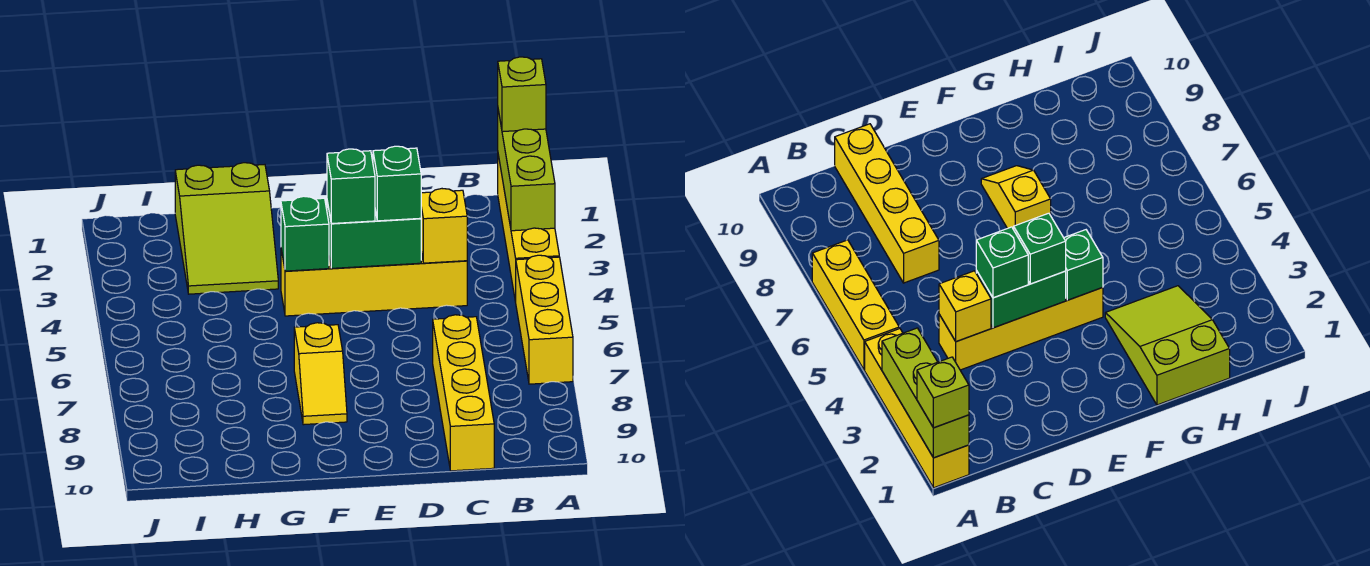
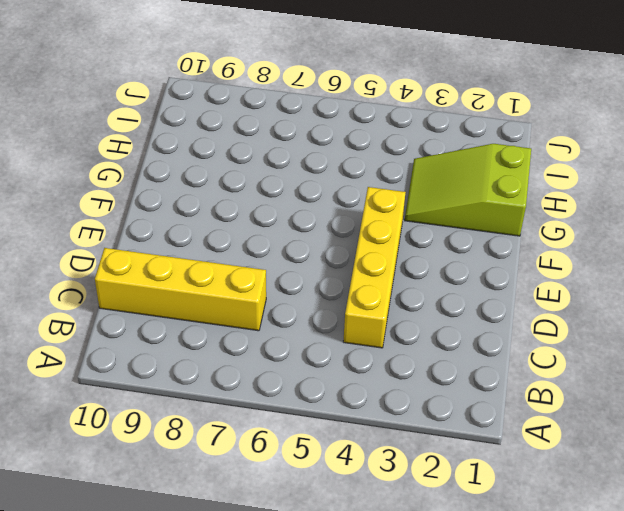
none -> yellow brick A1:A4 level 1
none -> yellow brick A5:A7 level 1
none -> yellow slope F7:F8 level 1 top 7

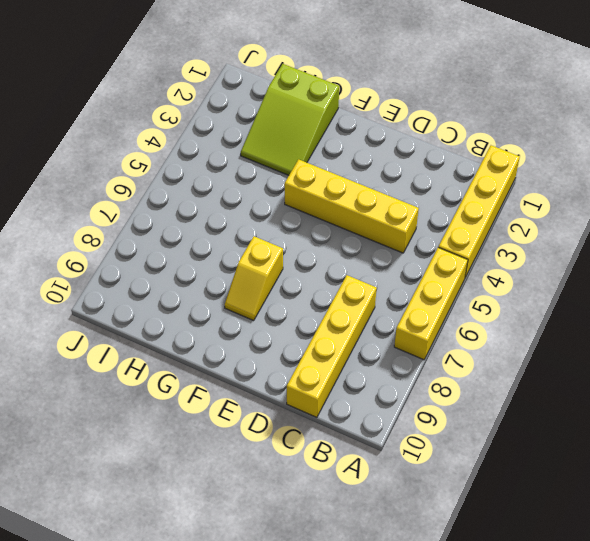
none -> lime brick A1:A3 level 2
none -> yellow brick C4 level 2
none -> green brick D4:E4 level 2

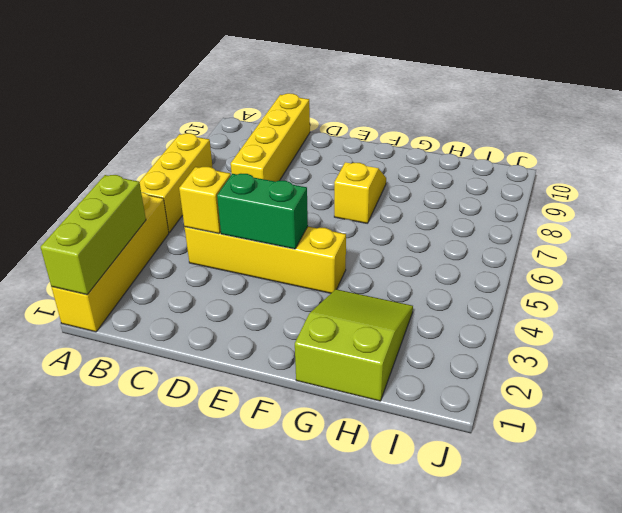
none -> green brick F4 level 2
none -> lime brick A1 level 3
none -> green brick D4 level 3

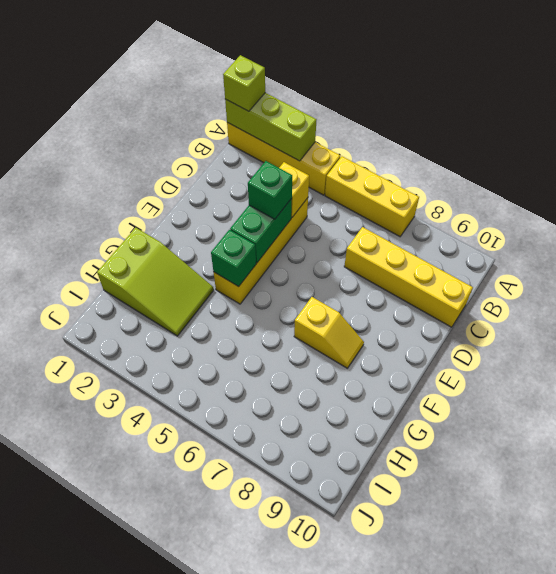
none -> green brick E4 level 3

